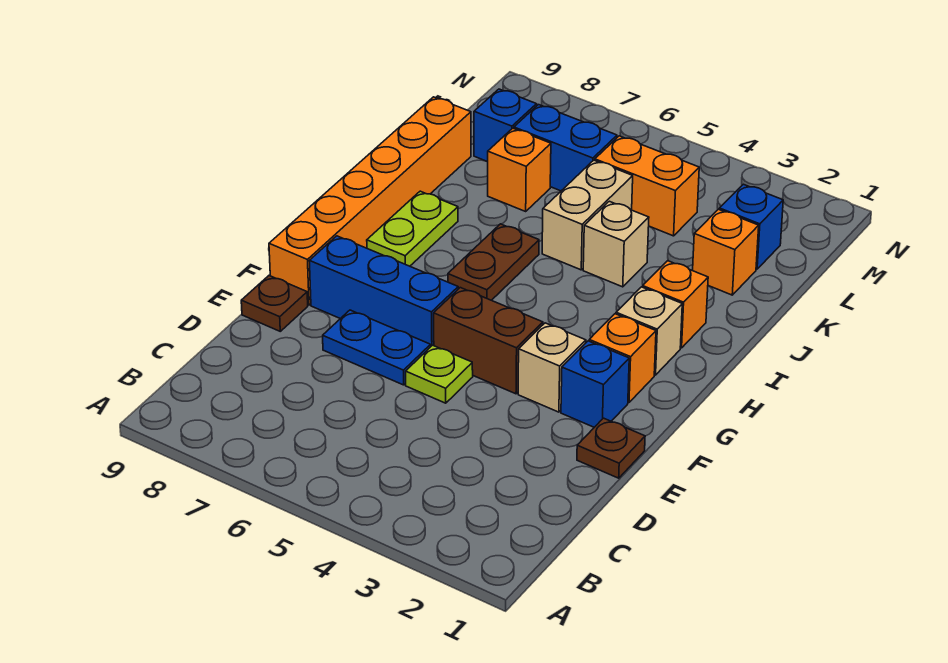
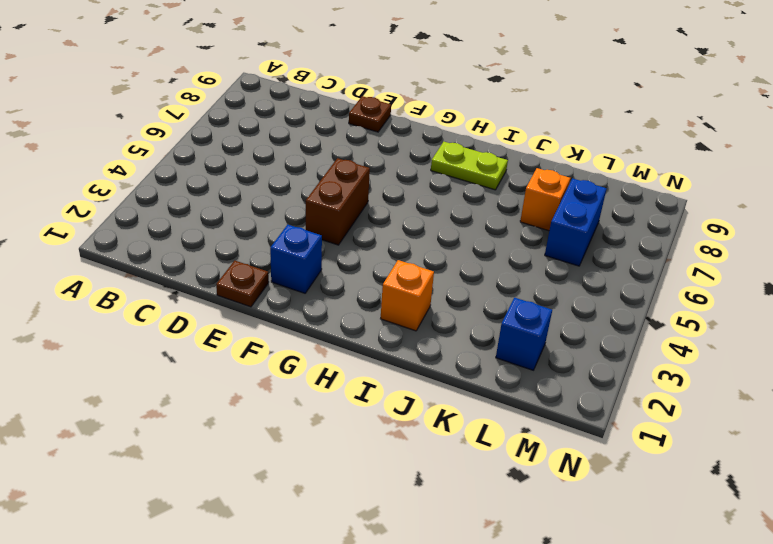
none -> lime plate E5 level 1
none -> blue plate E6:E7 level 1
none -> tan brick F3 level 1

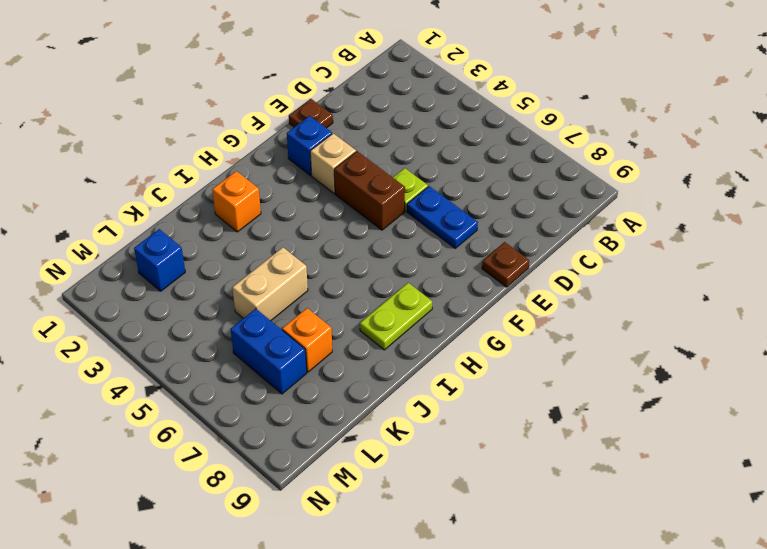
none -> blue brick F6:F8 level 1
none -> orange brick F9:K9 level 1
none -> orange brick G2 level 1

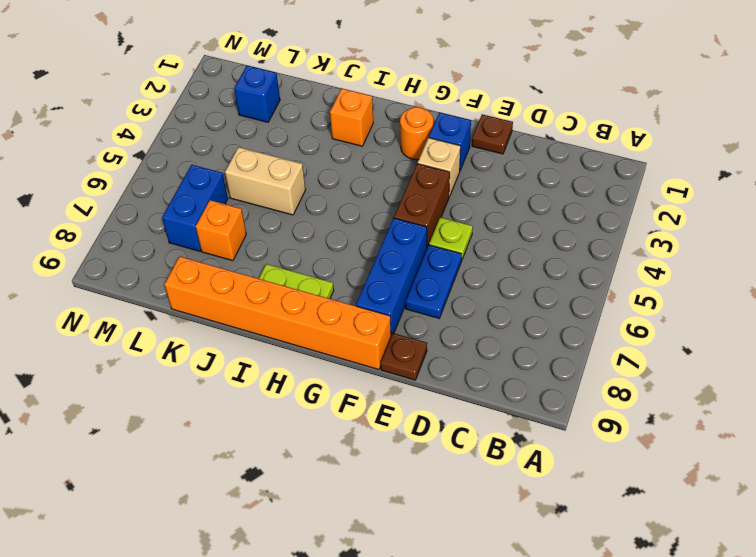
orange round brick G2 level 1 -> orange brick G2 level 1
none -> tan brick H2 level 1
none -> brown plate H6:I6 level 1
none -> tan brick J4 level 1

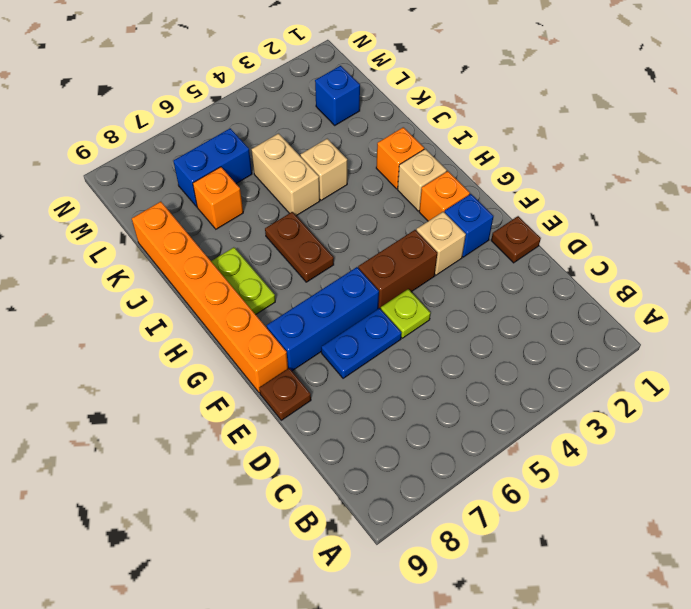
none -> orange brick K2 level 1
none -> orange brick L4:L5 level 1
none -> blue brick L8 level 1

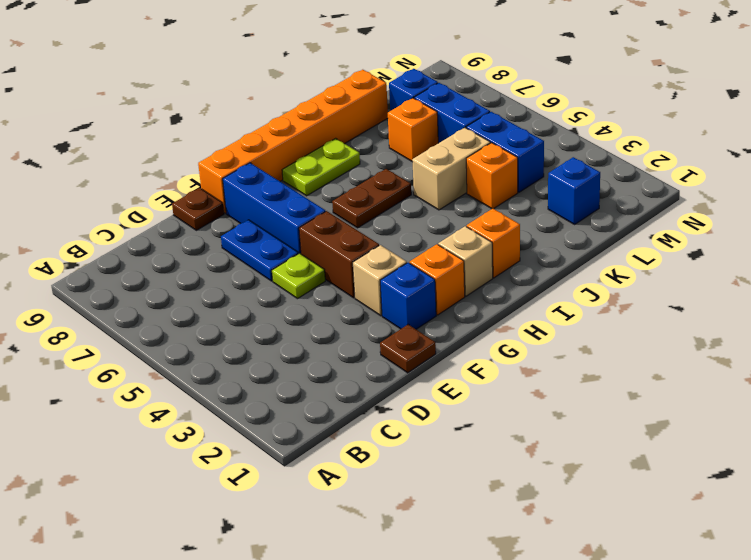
orange brick K4 level 1 -> orange brick K2 level 1
blue brick L4:L5 level 1 -> orange brick L4:L5 level 1
none -> tan brick J4 level 1

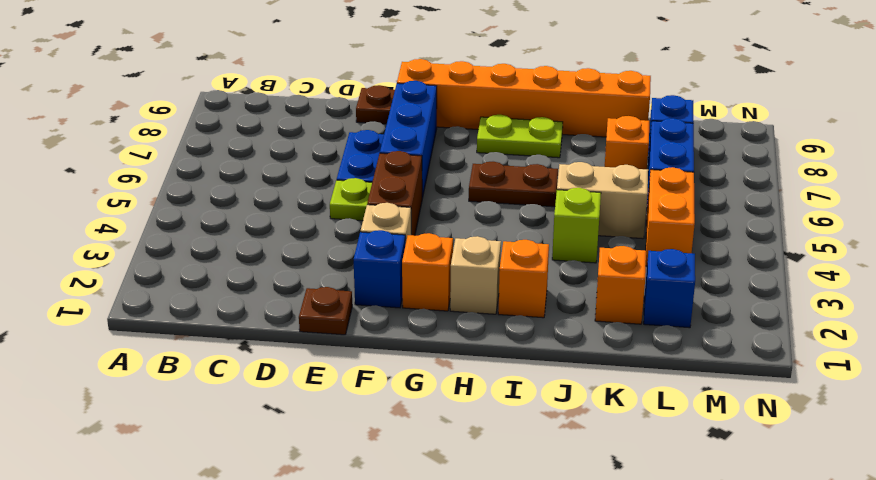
lime brick J4 level 1 -> tan brick J4 level 1

